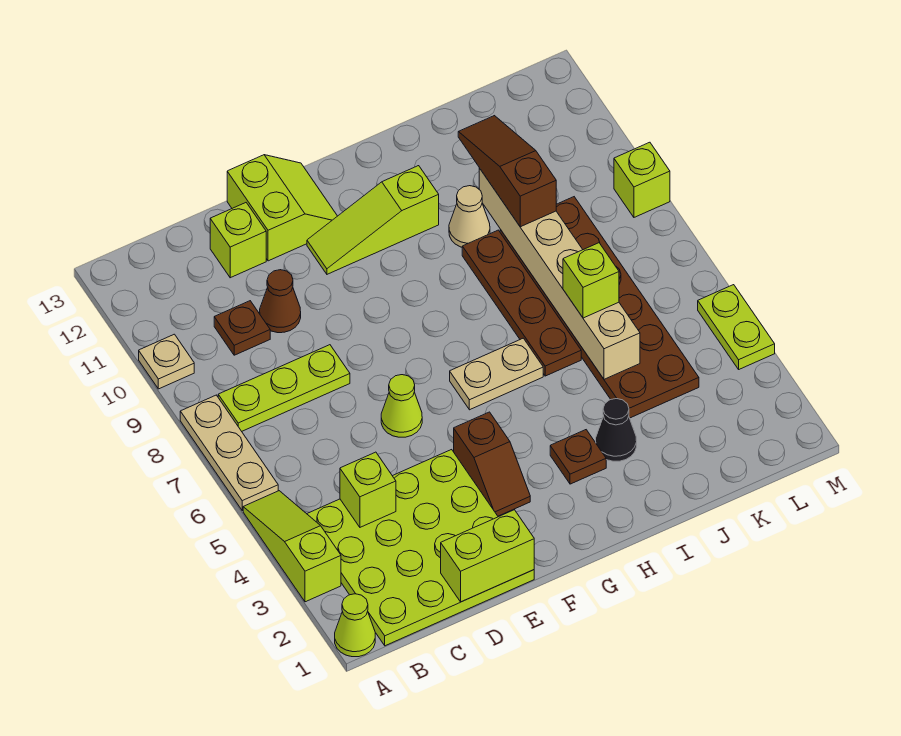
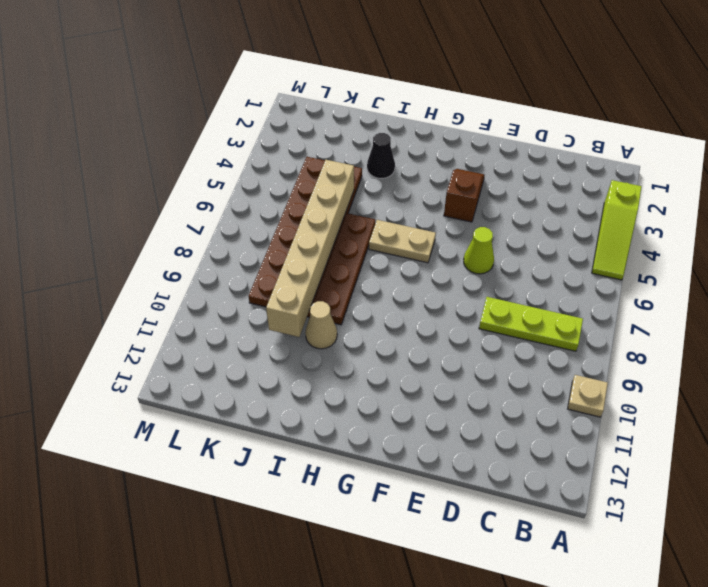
none -> lime cone A1 level 1
none -> tan plate A6:A8 level 1
none -> lime plate B1:E4 level 1

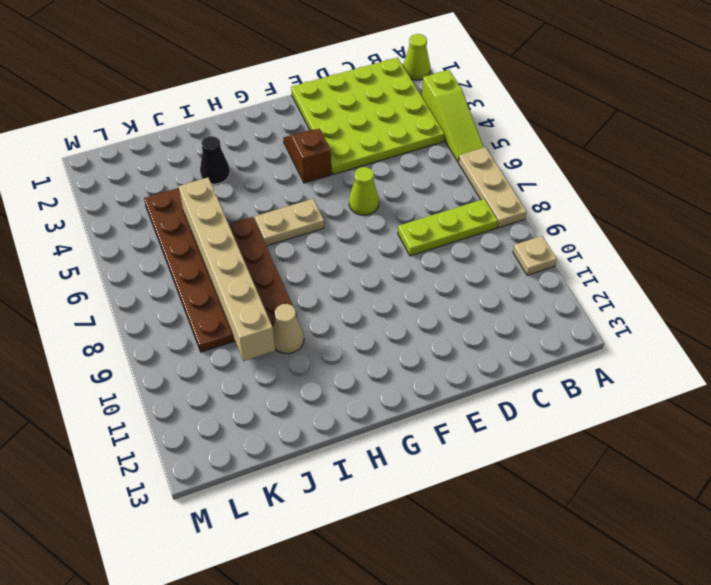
none -> brown plate C10 level 1
none -> brown cone D10 level 1
none -> lime brick D12 level 1

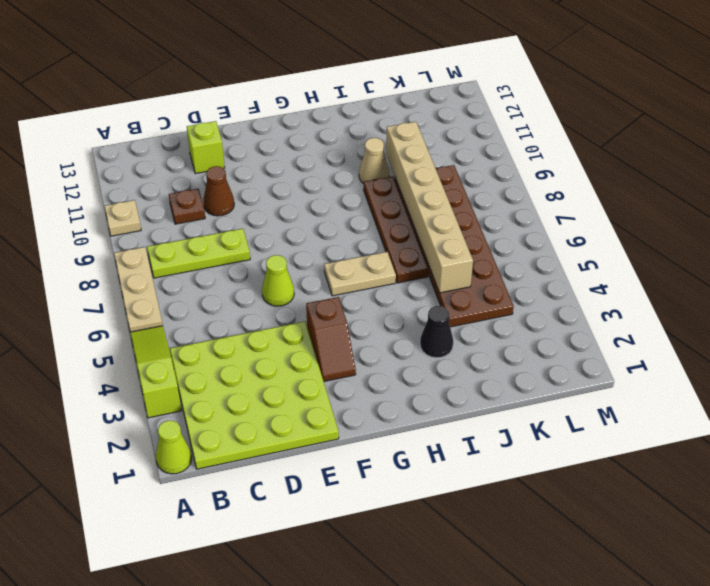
none -> lime slope E12:F13 level 1 top E
none -> lime slope F11:H11 level 1 top H
none -> brown plate H3 level 1

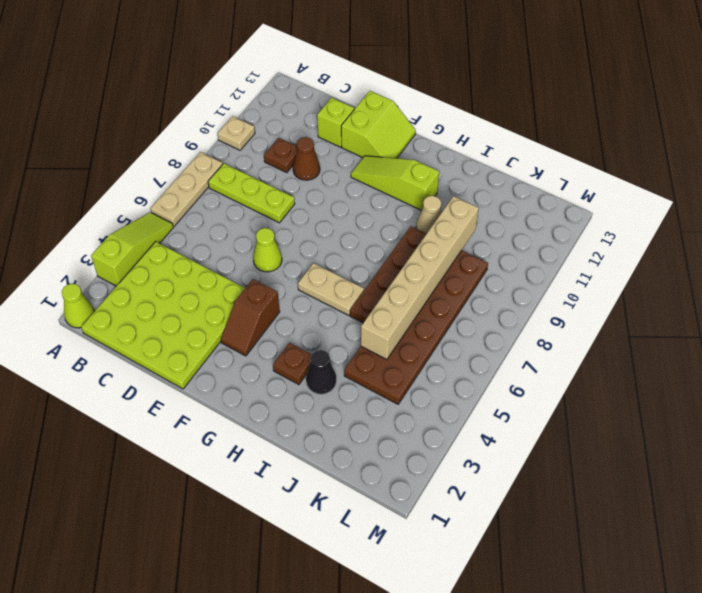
none -> lime plate M4:M5 level 1
none -> lime brick M9 level 1
none -> lime brick C4 level 2

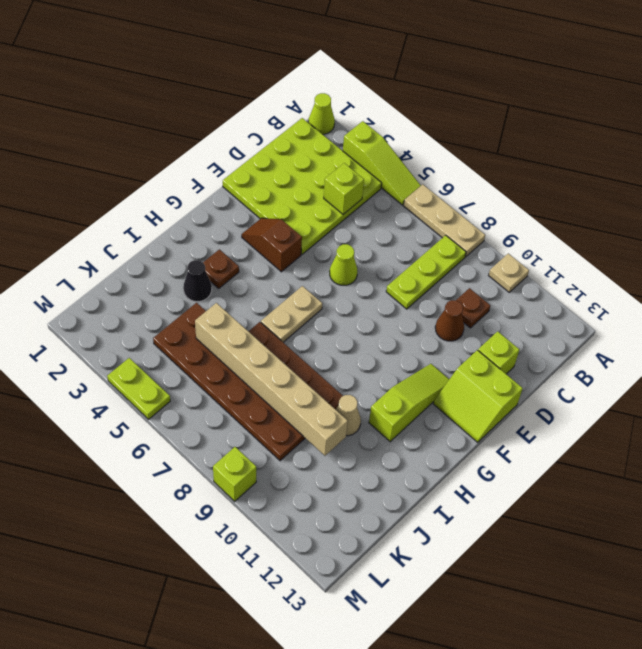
none -> lime brick D1:E1 level 2
none -> lime brick J6 level 3
none -> brown slope J9:J11 level 3 top 9

